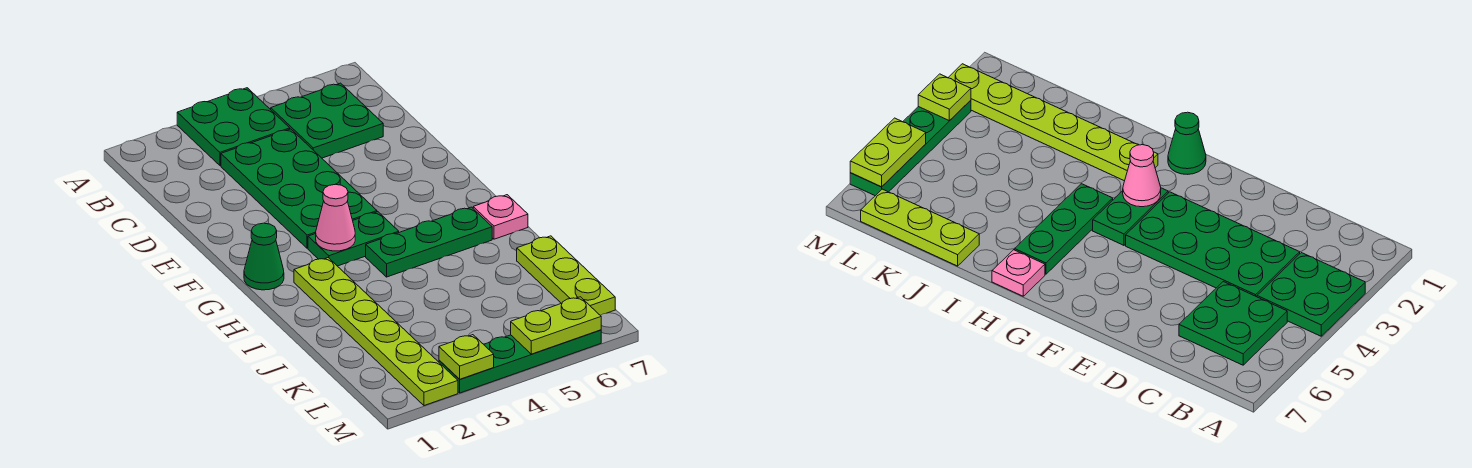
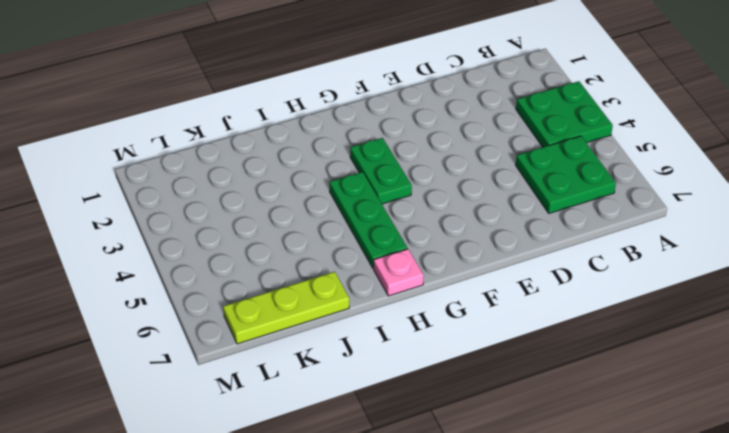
none -> green plate C3:F4 level 1
none -> green cone G1 level 1
none -> lime plate H2:M2 level 1

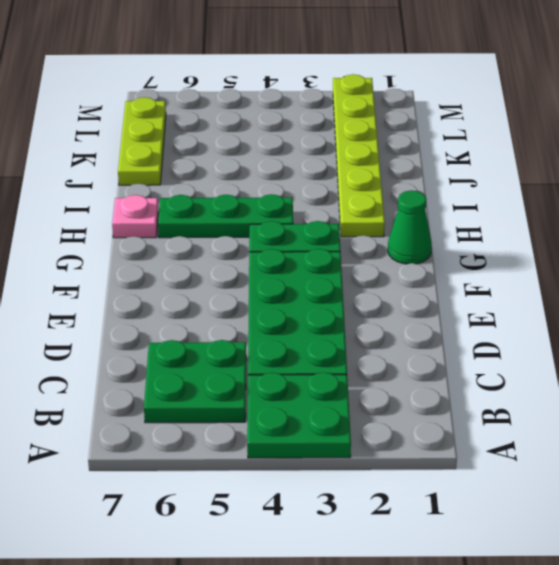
none -> green plate M3:M6 level 1
none -> pink cone G3 level 2
none -> lime plate M3 level 2

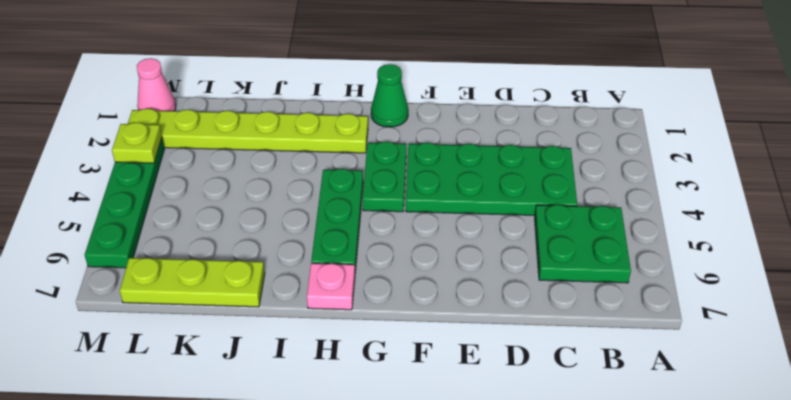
pink cone M1 level 1 -> pink cone G3 level 2
none -> green plate A3:B4 level 1
none -> lime plate M5:M6 level 2

